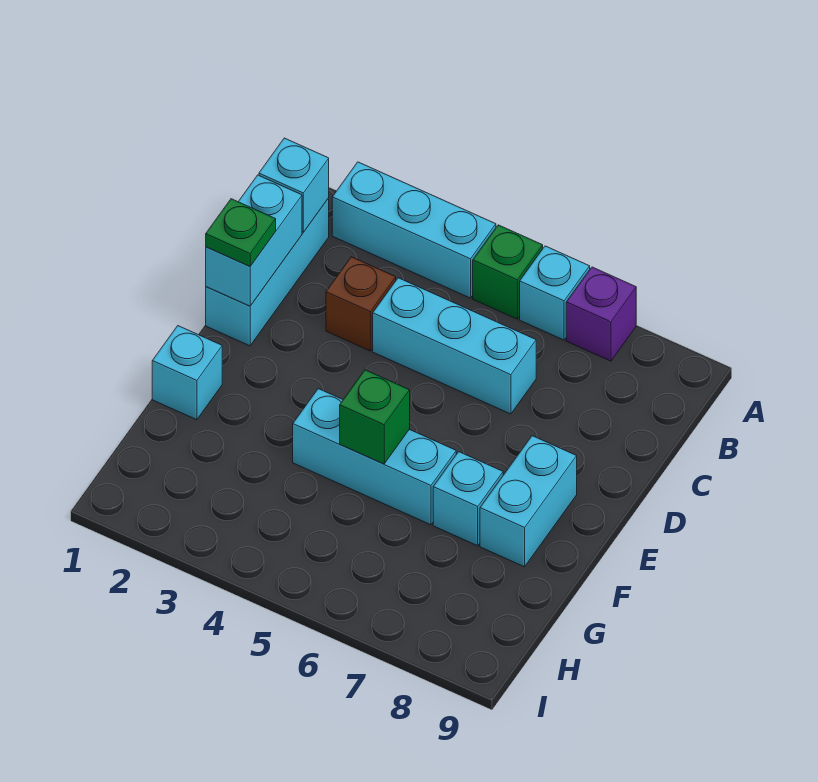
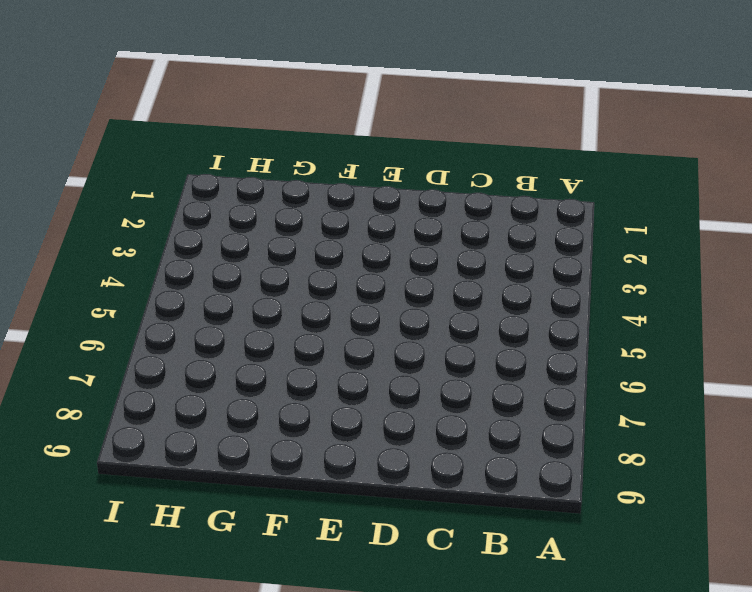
none -> cyan brick A2:A4 level 1
none -> green brick A5 level 1
none -> cyan brick A6 level 1

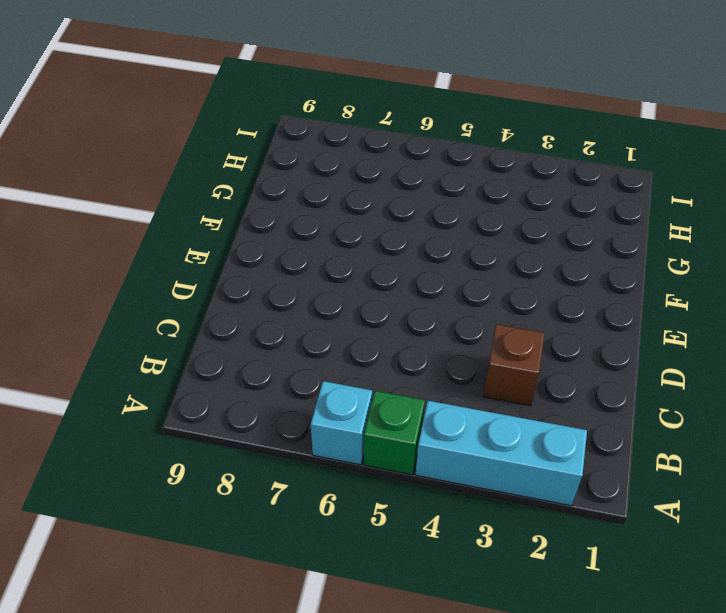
none -> purple brick A7 level 1
none -> cyan brick B1:D1 level 1
none -> cyan brick C4:C6 level 1

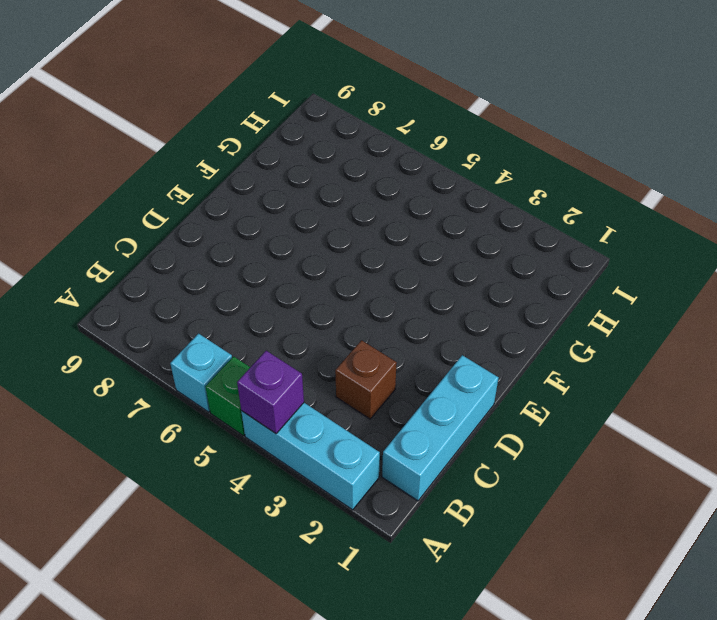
purple brick A4 level 2 -> purple brick A7 level 1
none -> cyan brick C4:C6 level 1
none -> cyan brick E8:F8 level 1
none -> cyan brick F1 level 1

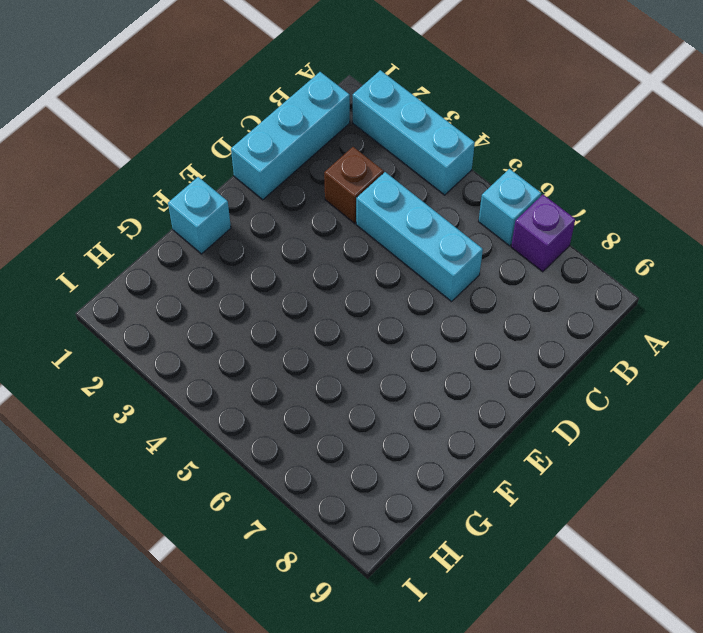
none -> green brick A5 level 1
none -> cyan brick E8:F8 level 1
none -> cyan brick F4:F6 level 1

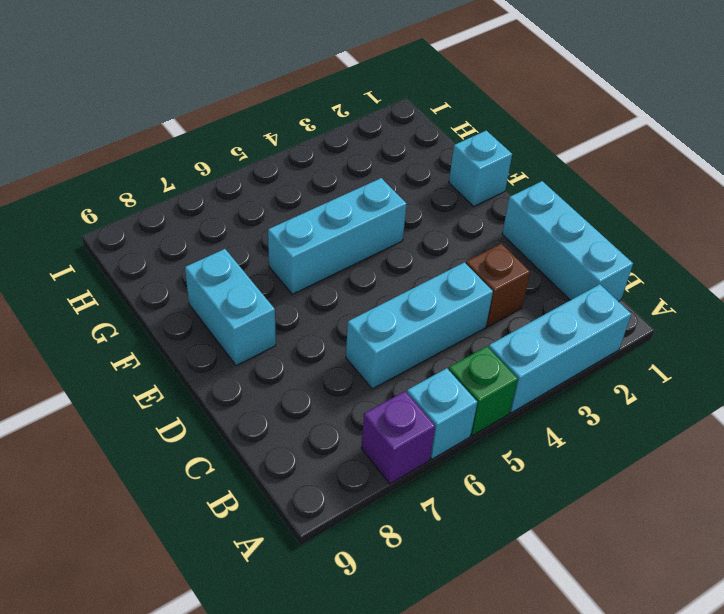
none -> cyan brick F7 level 1
none -> cyan brick B1 level 2
none -> cyan brick C1:D1 level 2

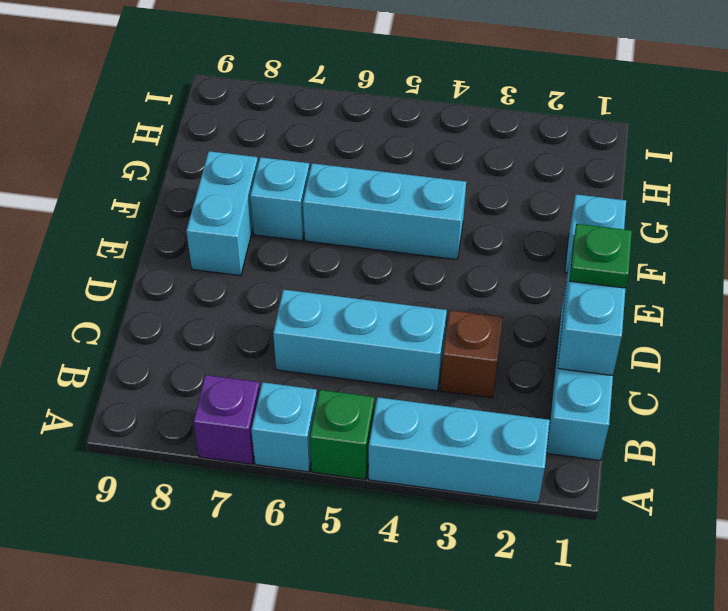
none -> cyan brick B1 level 2
none -> green brick F5 level 2

